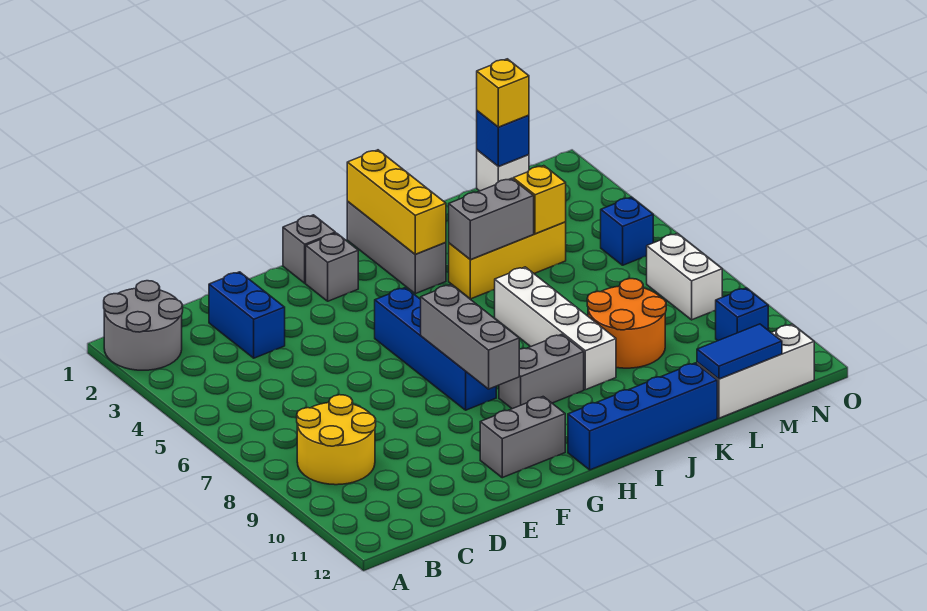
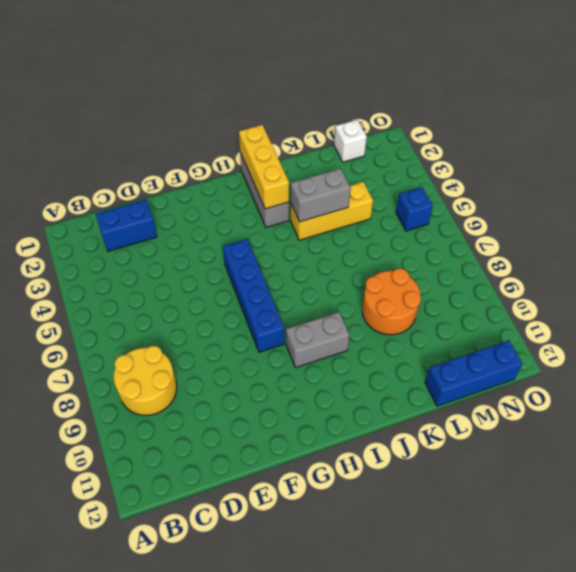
blue brick C2:D2 level 1 -> blue brick D2:D3 level 1
blue brick L12:N12 level 1 -> white brick L12:N12 level 1
none -> grey round brick A1:B2 level 1
none -> grey brick F11:G11 level 1
none -> grey brick G1 level 1

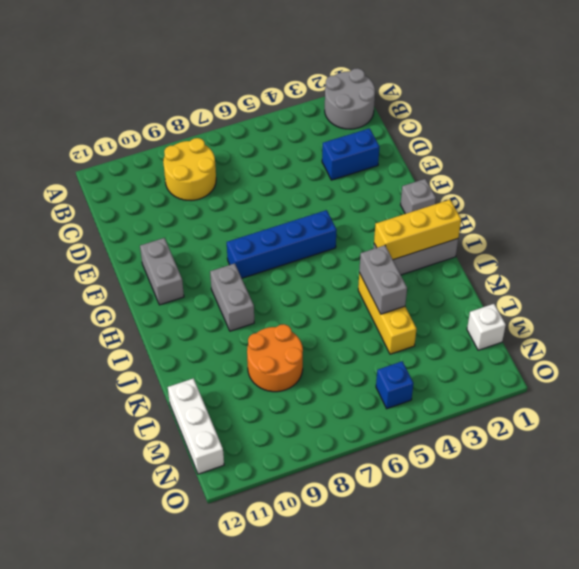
none -> grey brick G2 level 1
none -> blue brick H12:K12 level 1
none -> white brick J6:J9 level 1

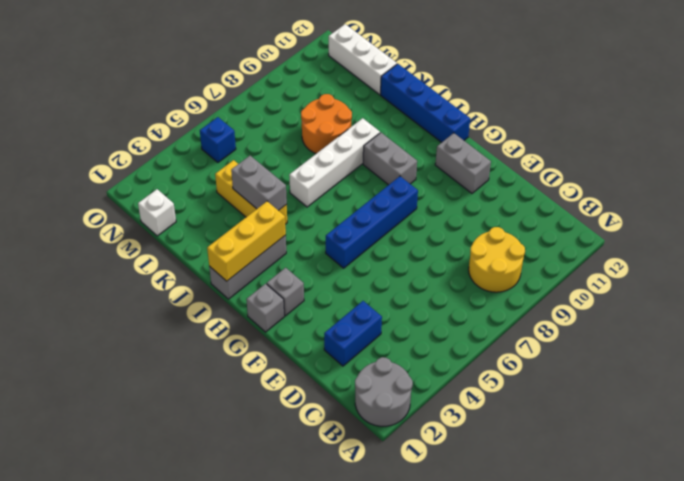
none -> white brick N7:N8 level 1
none -> blue brick N10 level 1
none -> grey brick G7:G9 level 2

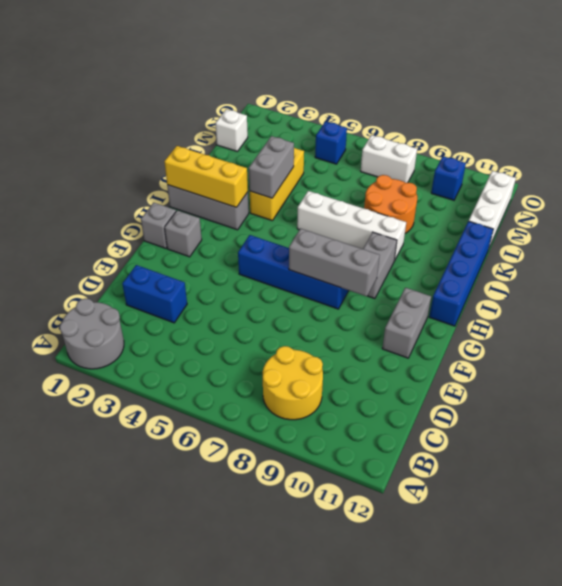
none -> yellow brick L4 level 2
none -> blue tile L12:M12 level 2
none -> blue brick M1 level 2

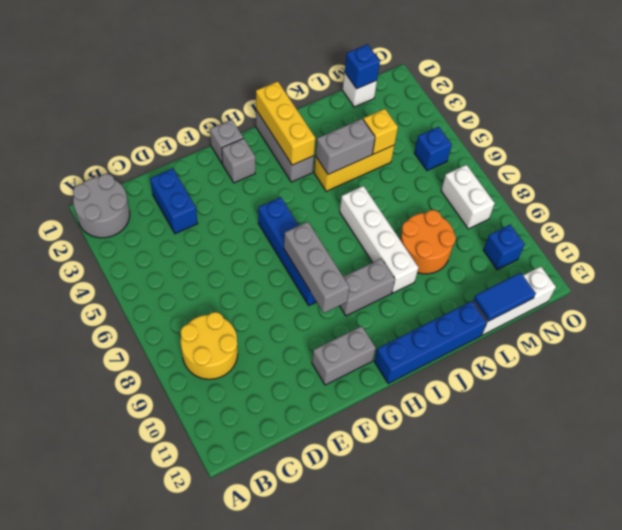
none -> yellow brick M1 level 3

